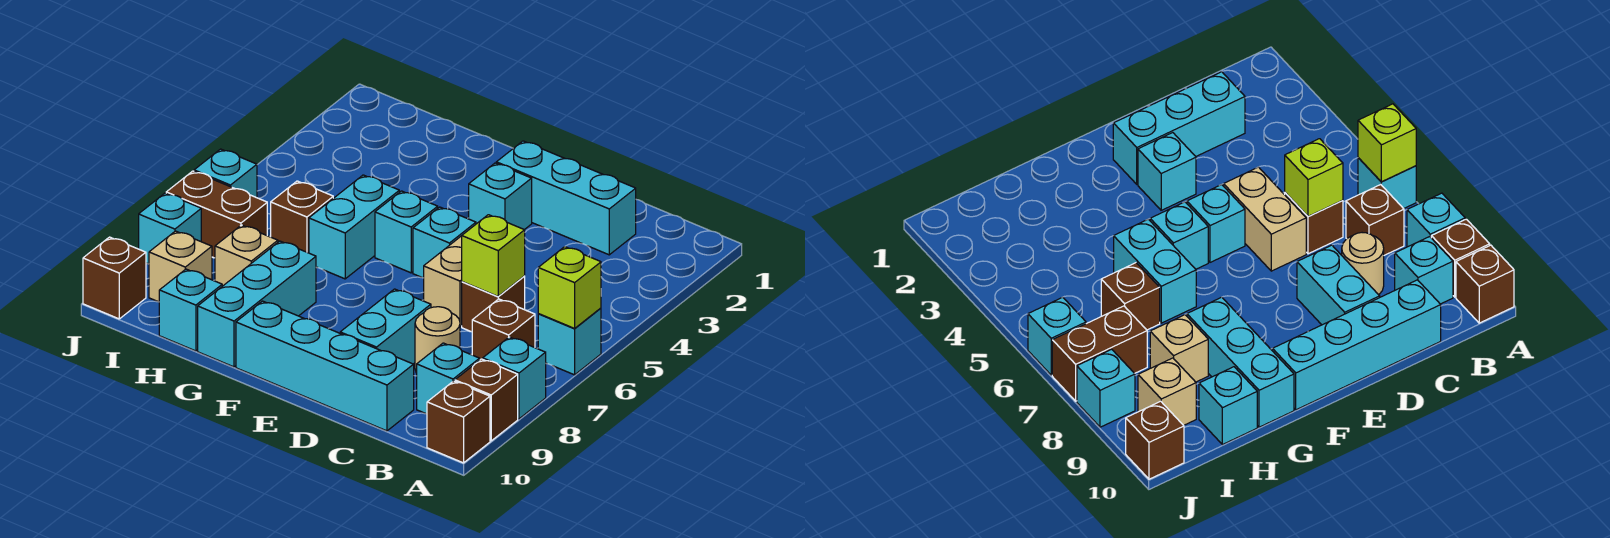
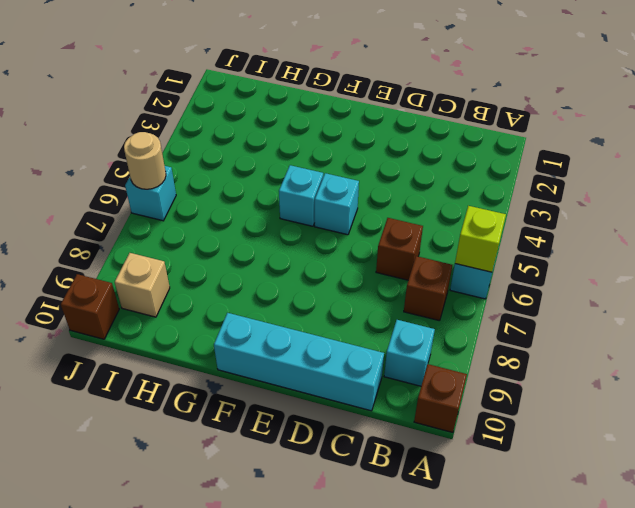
tan round brick J6 level 2 -> tan round brick C8 level 1
none -> cyan brick A8 level 1
none -> brown brick A9 level 1
none -> cyan brick C2:E2 level 1

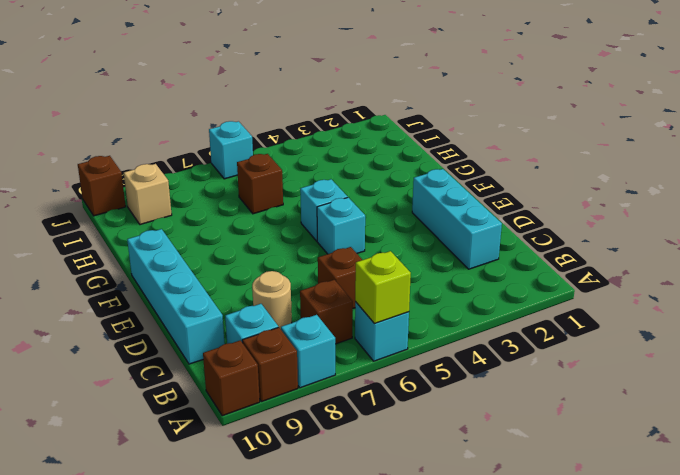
none -> tan brick D5:D6 level 1
none -> cyan brick D8:D9 level 1
none -> cyan brick E3 level 1

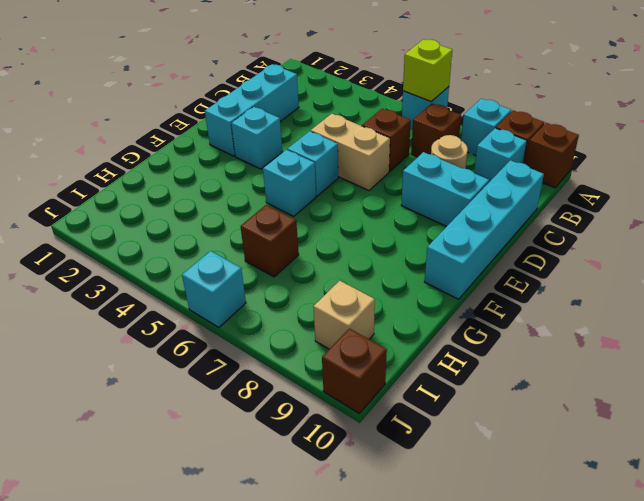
none -> cyan brick G5:G6 level 1
none -> cyan brick G8:G10 level 1
none -> tan brick H8 level 1

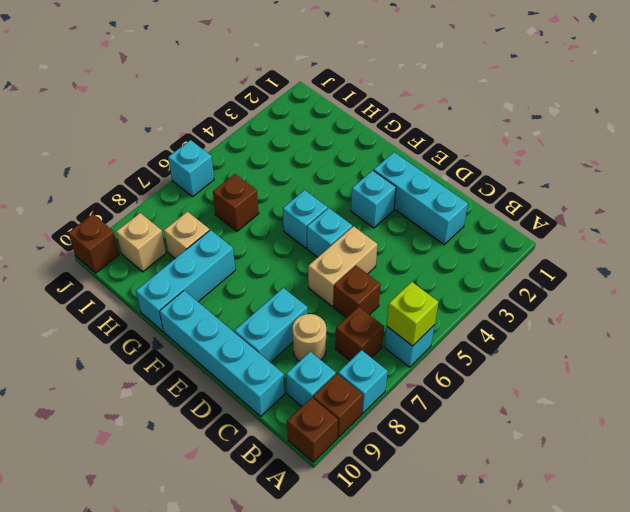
none -> cyan brick G5:G6 level 1
none -> cyan brick H10 level 1
none -> brown brick I7:J7 level 1

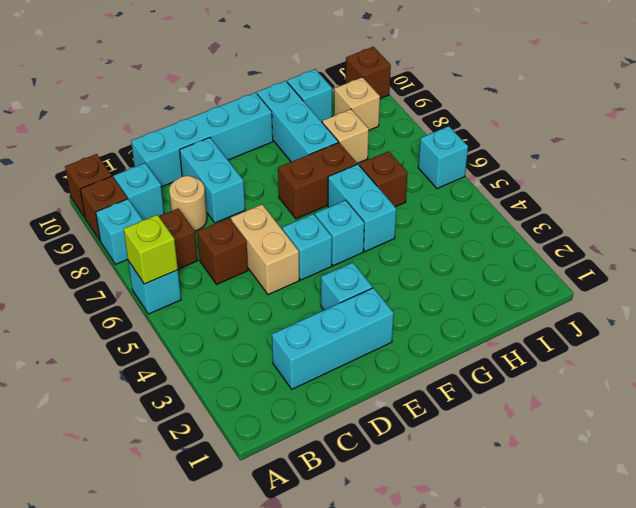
brown brick F7:G7 level 1 -> brown brick I7:J7 level 1
none -> cyan brick J8 level 1
none -> lime brick C6 level 2

